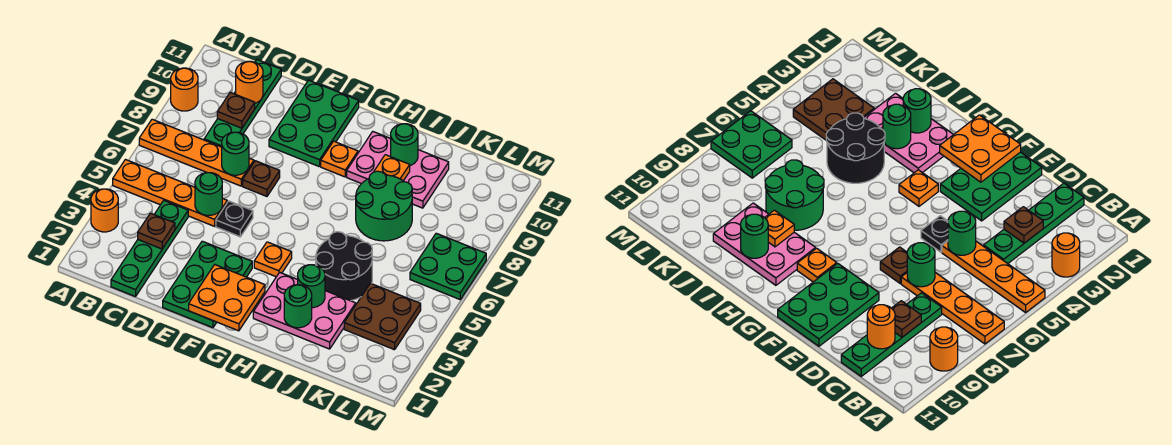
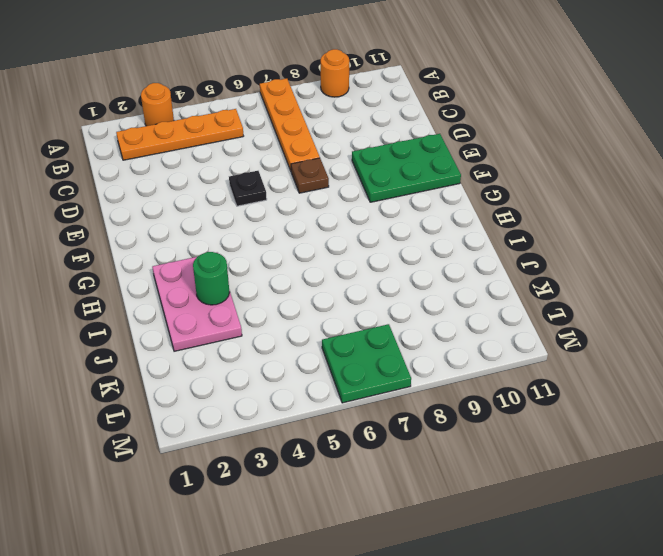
orange plate B2:B5 level 1 -> orange plate A5:D5 level 1
none -> green plate C1:C4 level 1
none -> green plate C8:C11 level 1
none -> green plate E1:F3 level 1

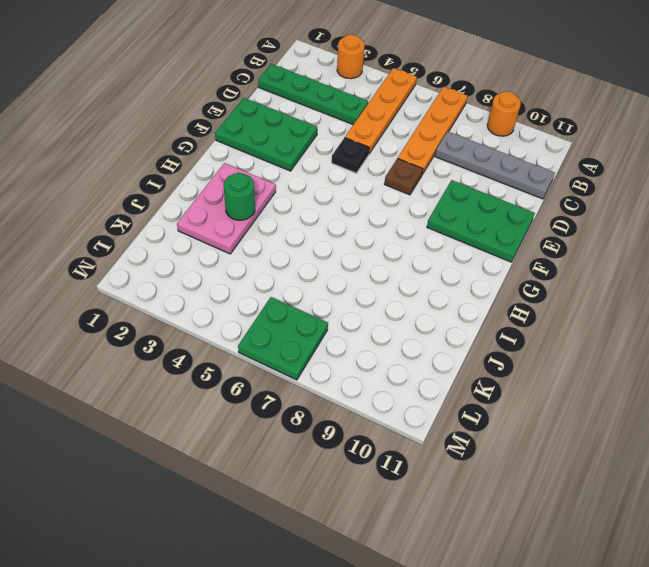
grey plate C8:C11 level 1 -> green plate C8:C11 level 1
none -> orange plate G4 level 1
none -> orange plate G9 level 1
none -> pink plate H9:J10 level 1

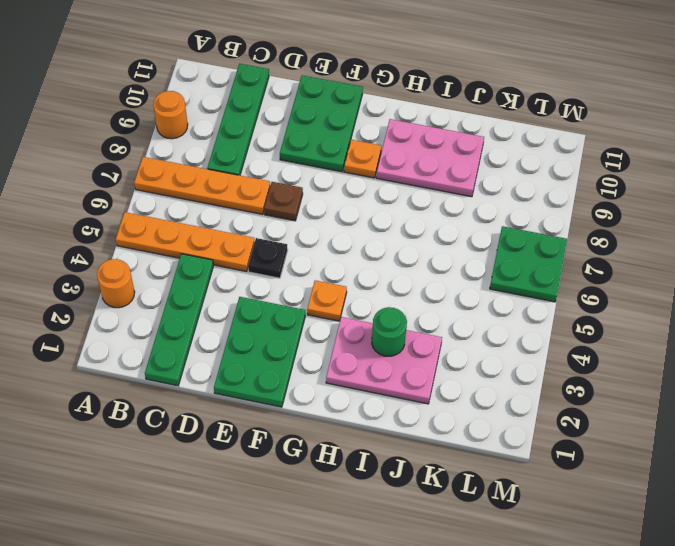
none -> black round brick I4:J5 level 1
none -> green round brick I7:J8 level 1
none -> brown plate K3:L4 level 1

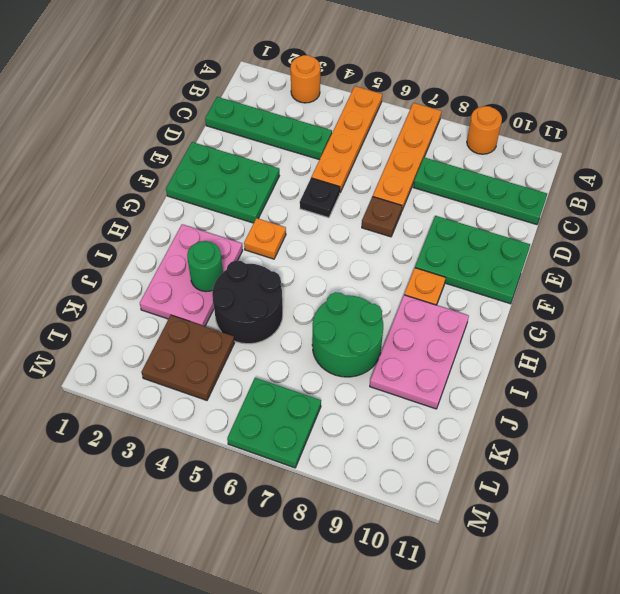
none -> brown plate C3 level 2
none -> brown plate C9 level 2
none -> orange round brick C10 level 2

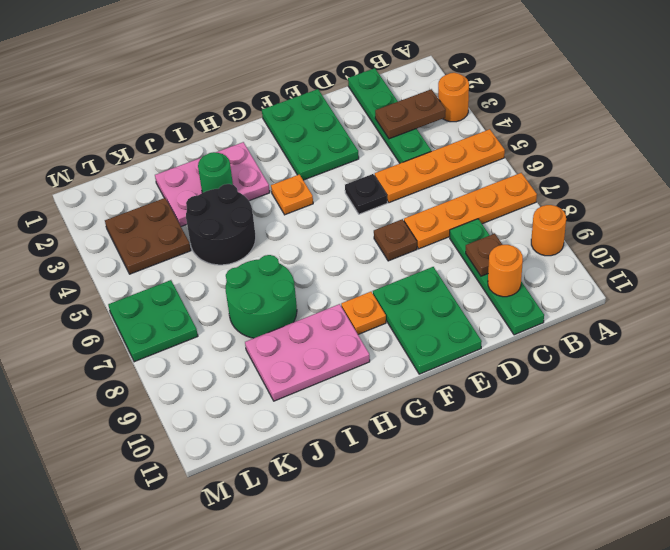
brown plate B3:C3 level 2 -> brown plate C3 level 2
none -> green round brick D5 level 2
none -> green round brick D7 level 2
none -> orange plate F1:G2 level 2

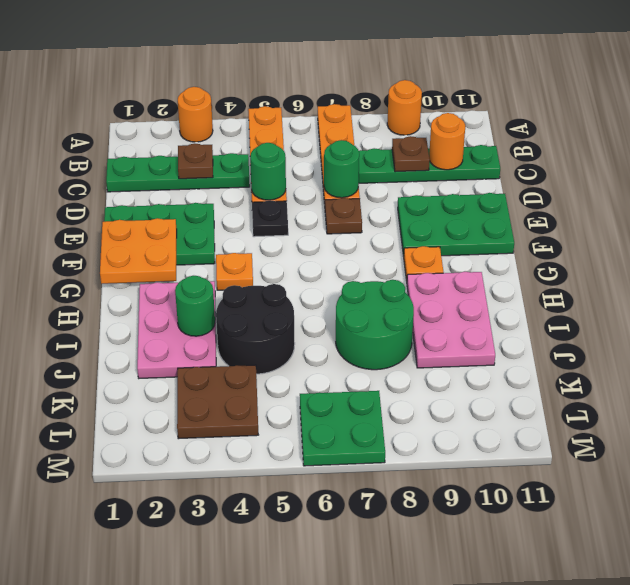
none -> green round brick I2 level 2
none -> orange plate I9 level 2
none -> green round brick I10 level 2

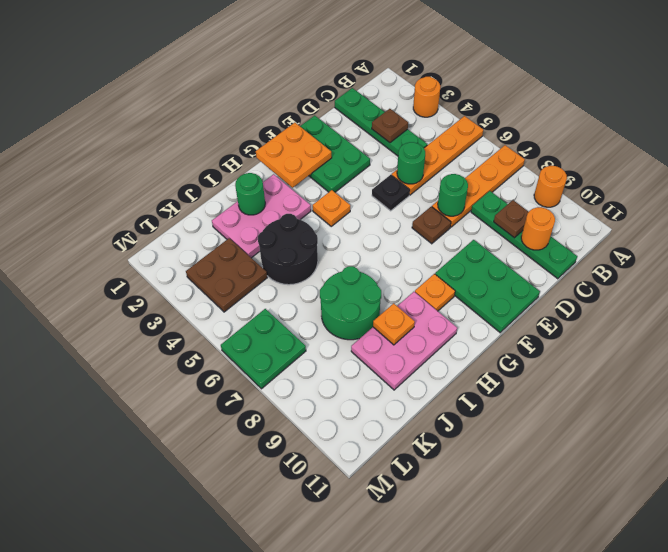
none -> green round brick I3 level 2
none -> green round brick I10 level 2

